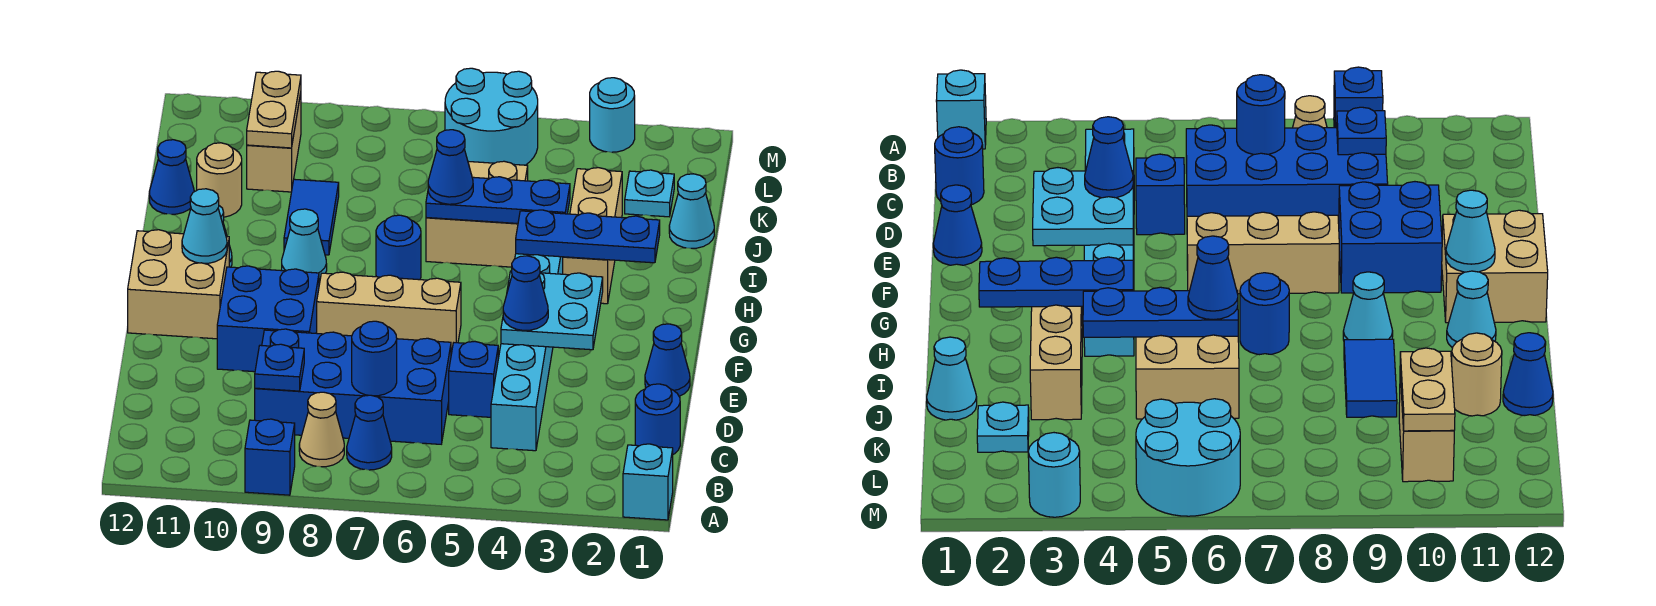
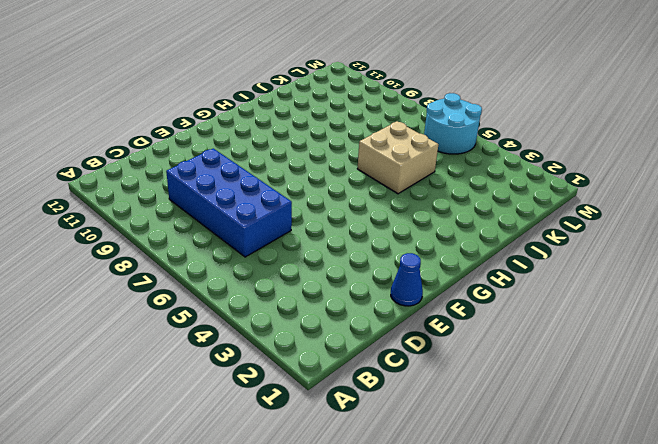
none -> cyan brick A1 level 1
none -> blue brick A9 level 1
none -> blue cone B7 level 1
none -> tan cone B8 level 1

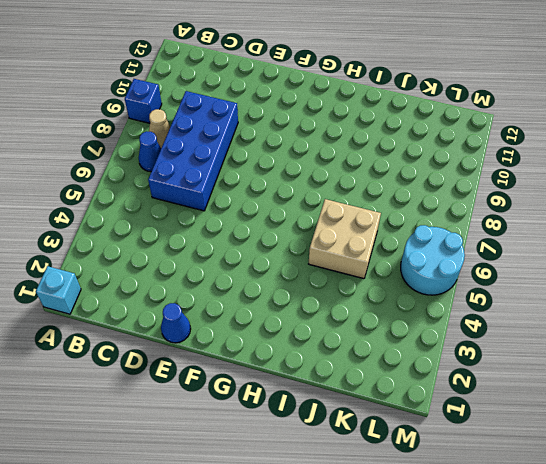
none -> blue round brick C1 level 1
none -> cyan brick C4:H4 level 1
none -> blue brick D5 level 1
none -> blue brick E9:F10 level 1

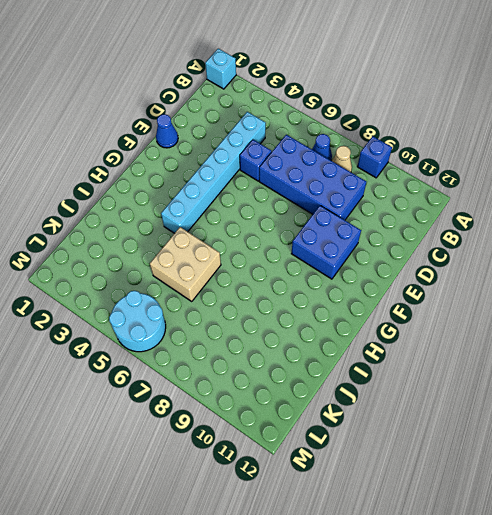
none -> blue round brick C1 level 1
none -> tan brick F6:F8 level 1
none -> tan brick F11:G12 level 1
none -> tan brick H3:J3 level 1

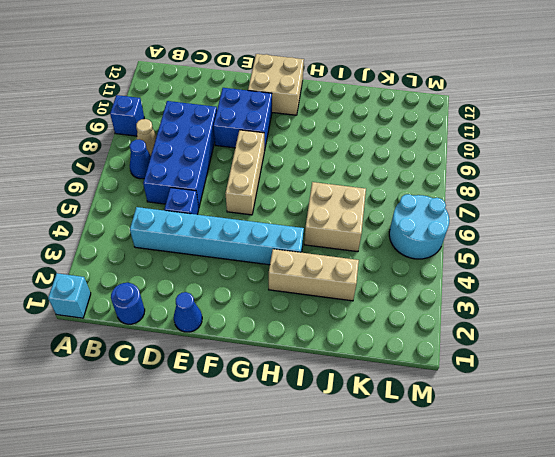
none -> blue round brick H7 level 1
none -> cyan cone H9 level 1
none -> cyan cone H11 level 1
none -> blue tile I9:J9 level 1

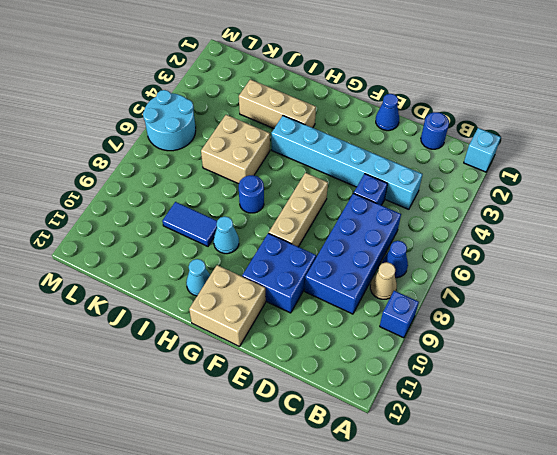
none -> cyan cone J1 level 1
none -> tan round brick J11 level 1
none -> blue cone J12 level 1
none -> cyan plate K2 level 1

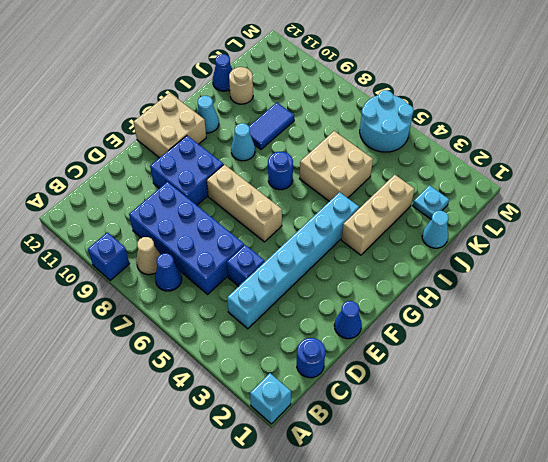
none -> tan brick K10:L10 level 1
none -> cyan round brick M3 level 1
none -> blue round brick C7 level 2
none -> blue plate C9 level 2

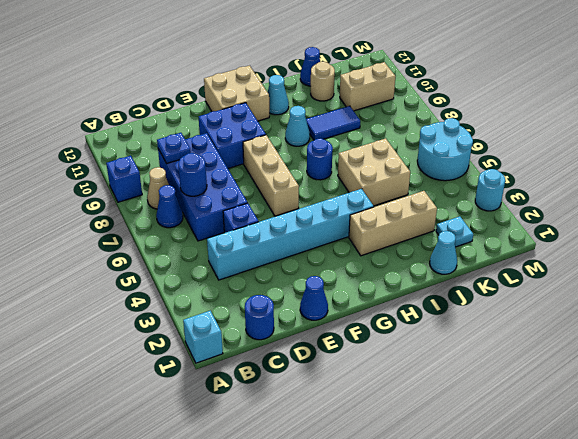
none -> cyan plate E3:F4 level 2
none -> cyan cone G11 level 2
none -> blue plate H2:H4 level 2
none -> blue plate I4:I6 level 2

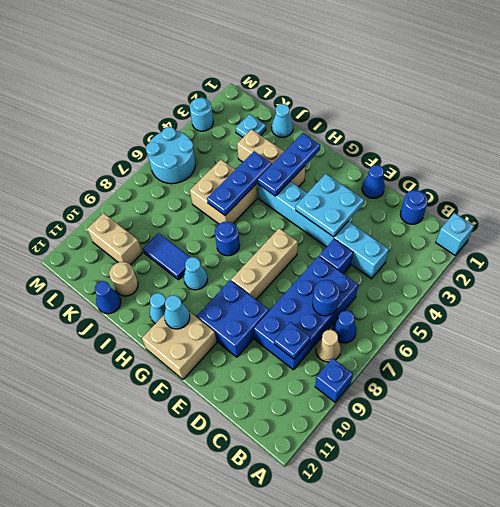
none -> tan plate K10:L10 level 2
none -> blue cone E4 level 3
none -> blue cone I6 level 3

